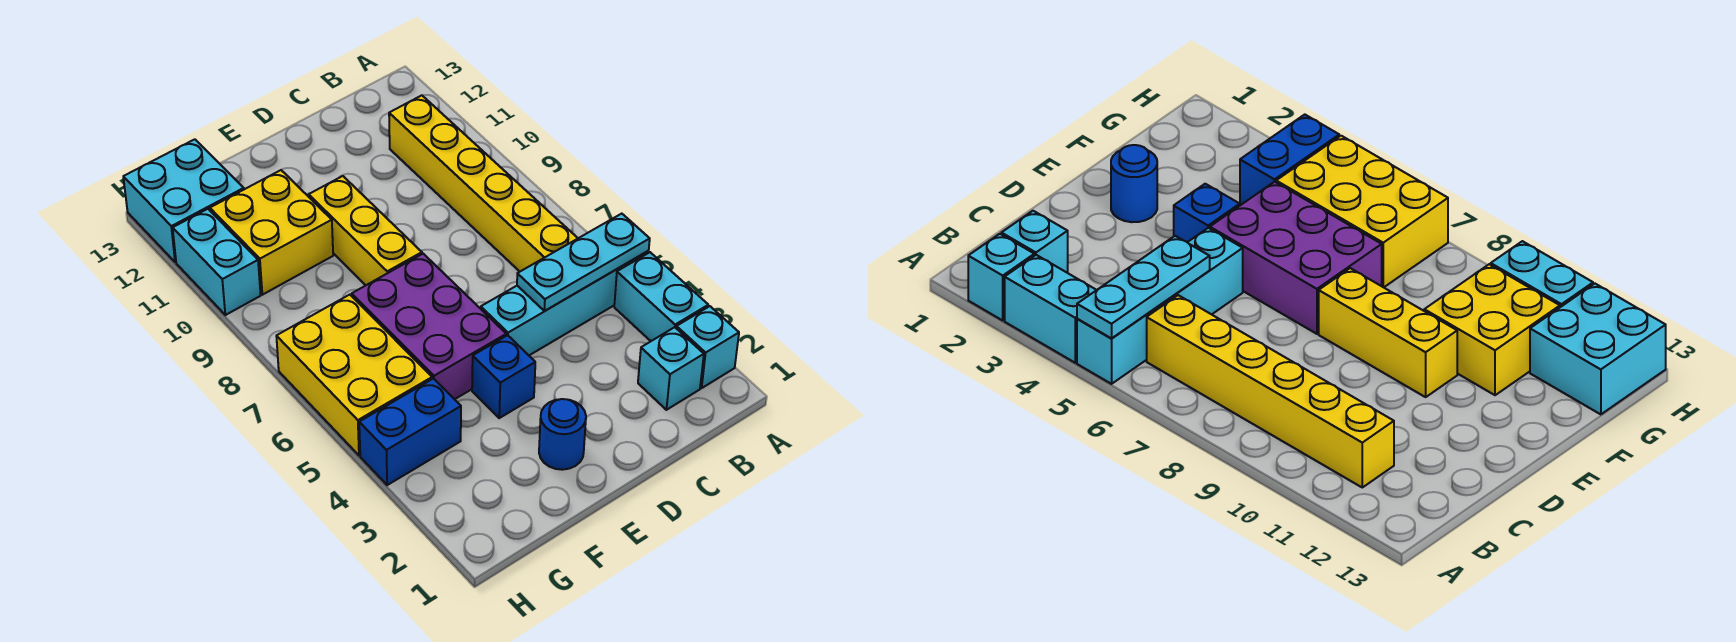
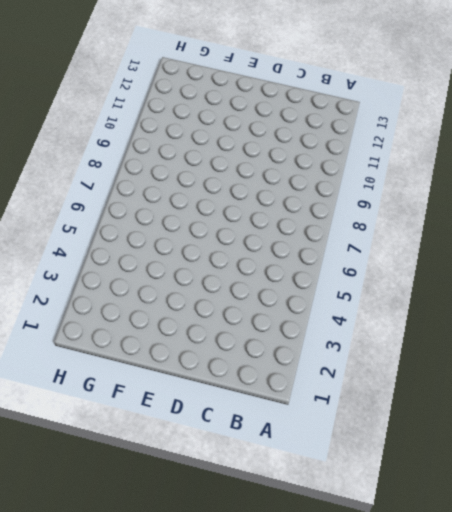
none -> cyan brick A2 level 1
none -> cyan brick A3:A4 level 1
none -> cyan brick A5:D5 level 1

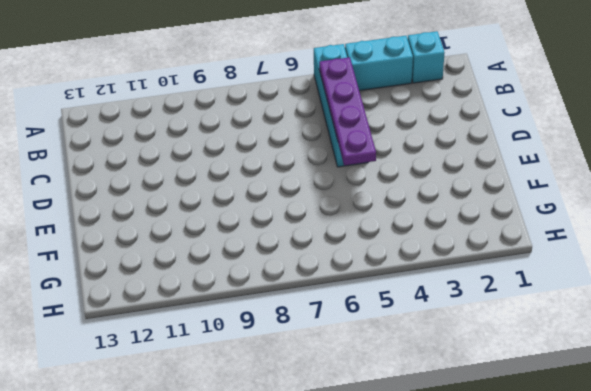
purple plate B5:E5 level 2 -> cyan plate A5:C5 level 2
none -> cyan brick B2 level 1
none -> yellow brick B6:B11 level 1
none -> blue round brick E2 level 1

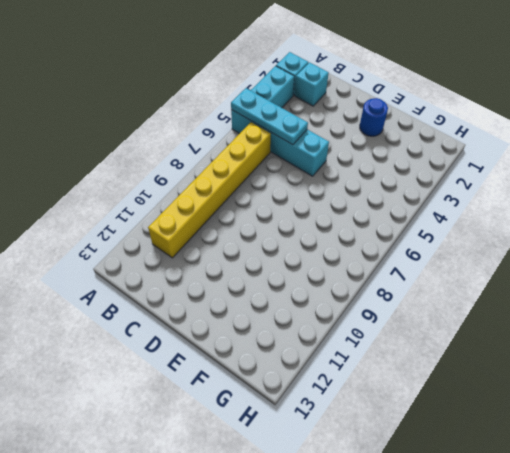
none -> blue brick E4 level 1
none -> purple brick E5:F7 level 1
none -> yellow brick E8:E10 level 1

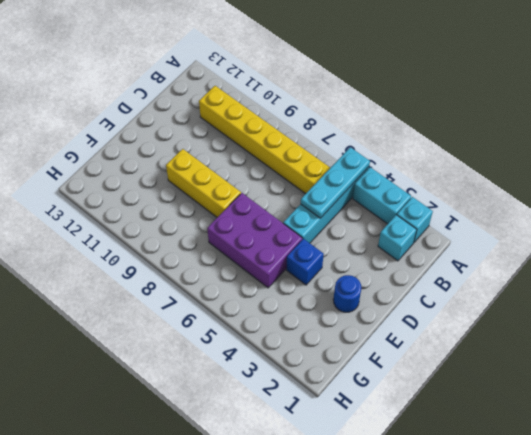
none -> yellow brick F10:G11 level 1
none -> blue brick G4:H4 level 1
none -> yellow brick G5:H7 level 1

